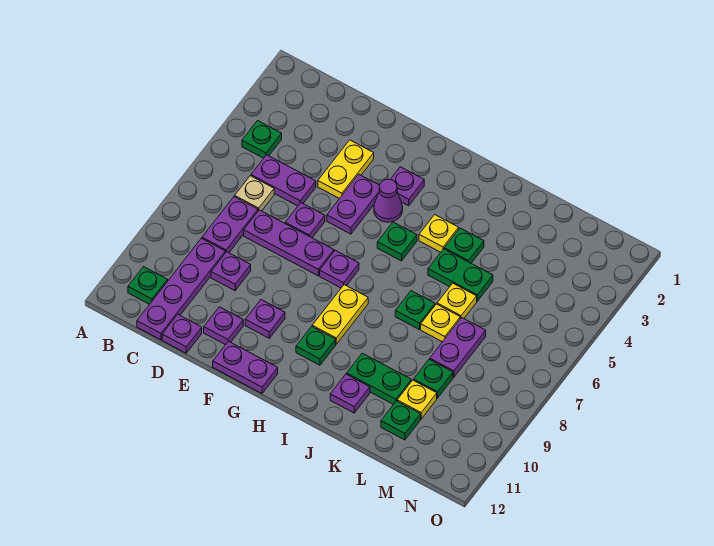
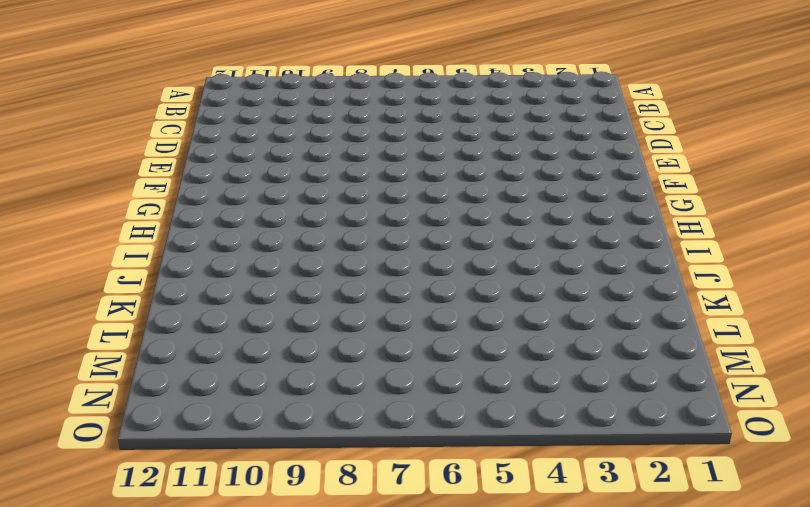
none -> green plate B4 level 1
none -> green plate B11 level 1
none -> purple plate C5:D5 level 1
none -> tan plate C6 level 1

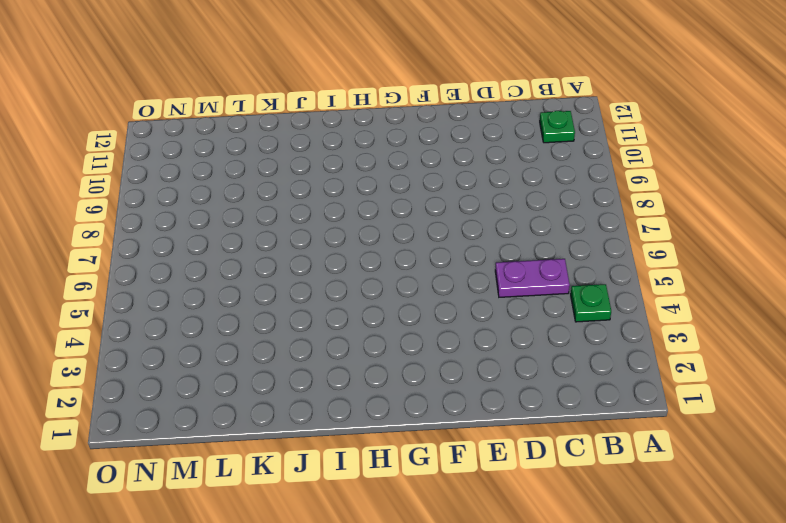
none -> tan plate C6 level 1
none -> purple plate C7:C8 level 1
none -> purple plate C9:C12 level 1
none -> purple plate D7:F7 level 1

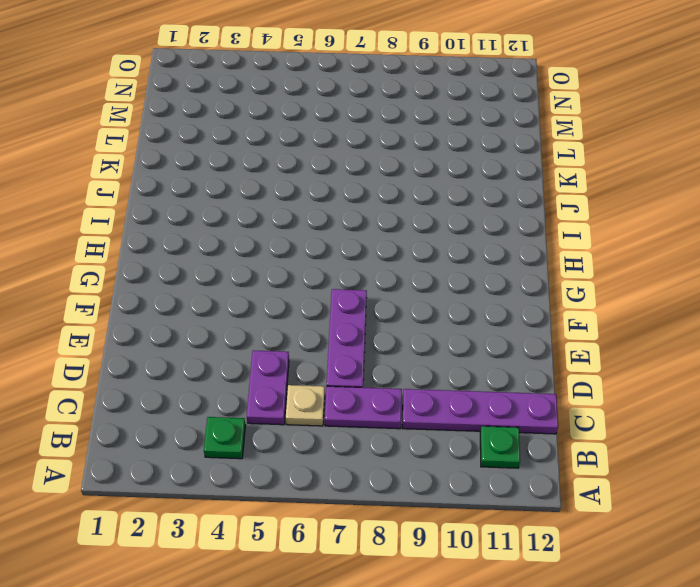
none -> purple plate D9 level 1
none -> purple plate D12 level 1
none -> yellow plate E3:E4 level 1
none -> purple plate E6 level 1

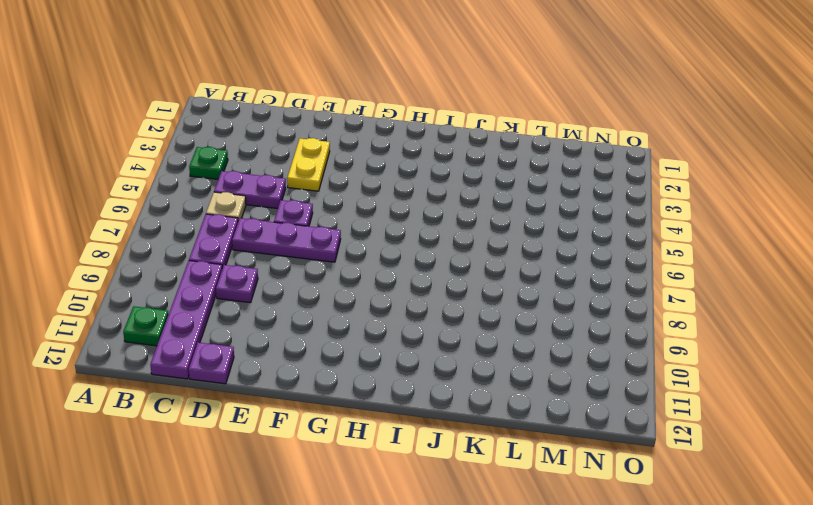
none -> purple plate E11 level 1
none -> purple plate F4:F5 level 1
none -> purple plate F10 level 1
none -> purple plate F12:G12 level 1

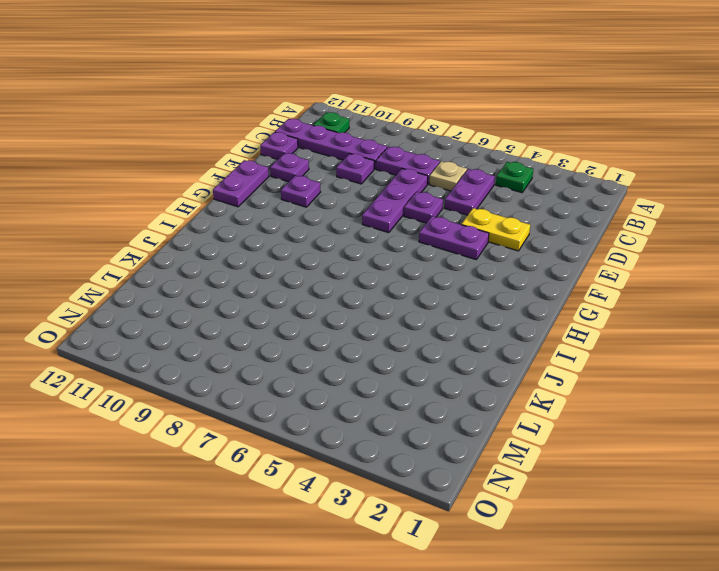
none -> purple plate G3 level 1
none -> purple cone G4 level 1
none -> purple plate G7 level 1
none -> green plate H5 level 1

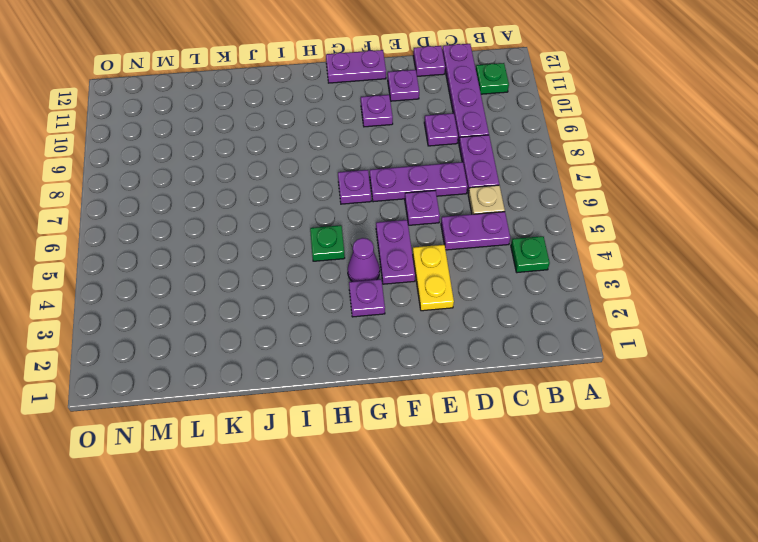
none -> yellow plate H8:H9 level 1
none -> green plate H10 level 1
none -> yellow plate I4 level 1
none -> green plate J4 level 1

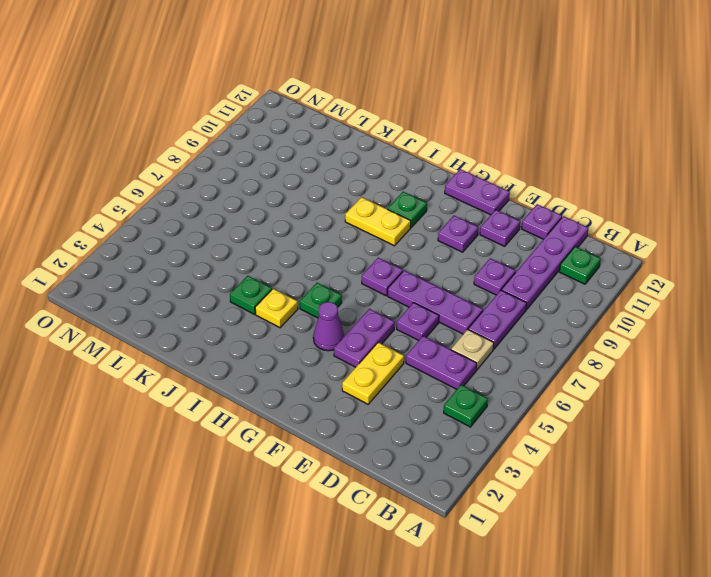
yellow plate H9:I9 level 1 -> yellow plate H8:H9 level 1
none -> purple plate G3 level 1
none -> green plate J5:K5 level 1
none -> green plate J7 level 1
none -> green plate J10:K10 level 1

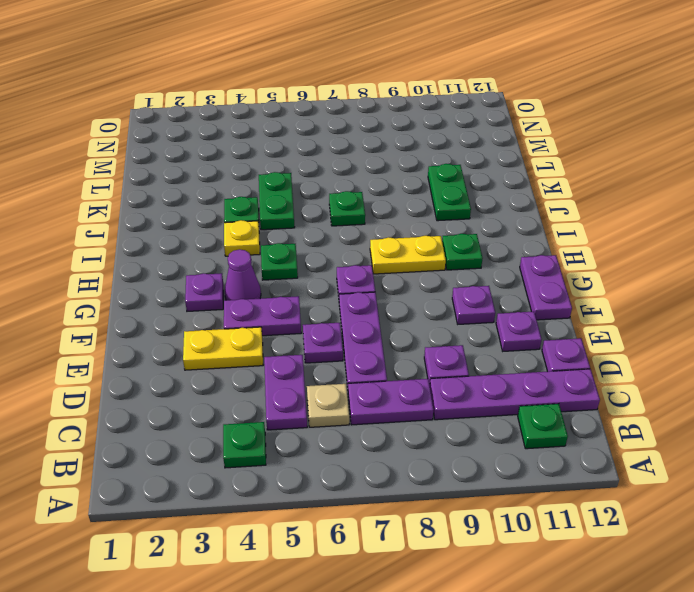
none -> purple plate J11 level 1
none -> yellow plate K6 level 1
none -> yellow plate K7 level 1
none -> purple plate L7:L8 level 1

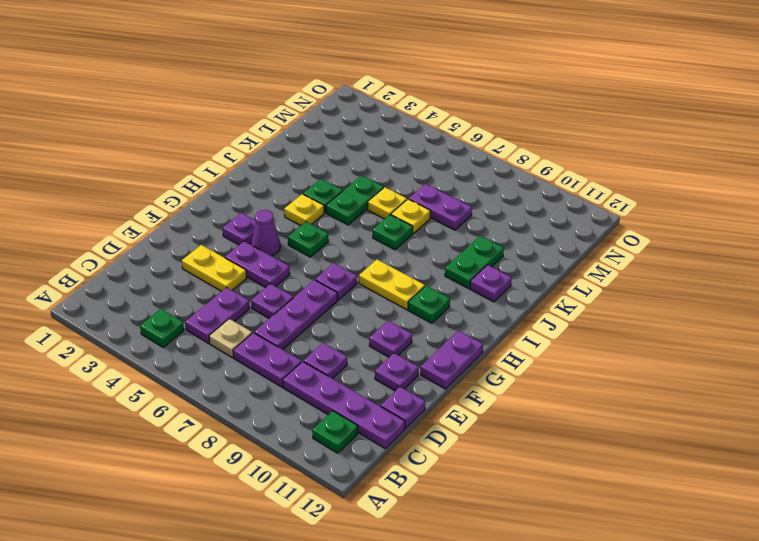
none -> green plate L9 level 1
none -> yellow plate L10 level 1
none -> green plate L11 level 1

